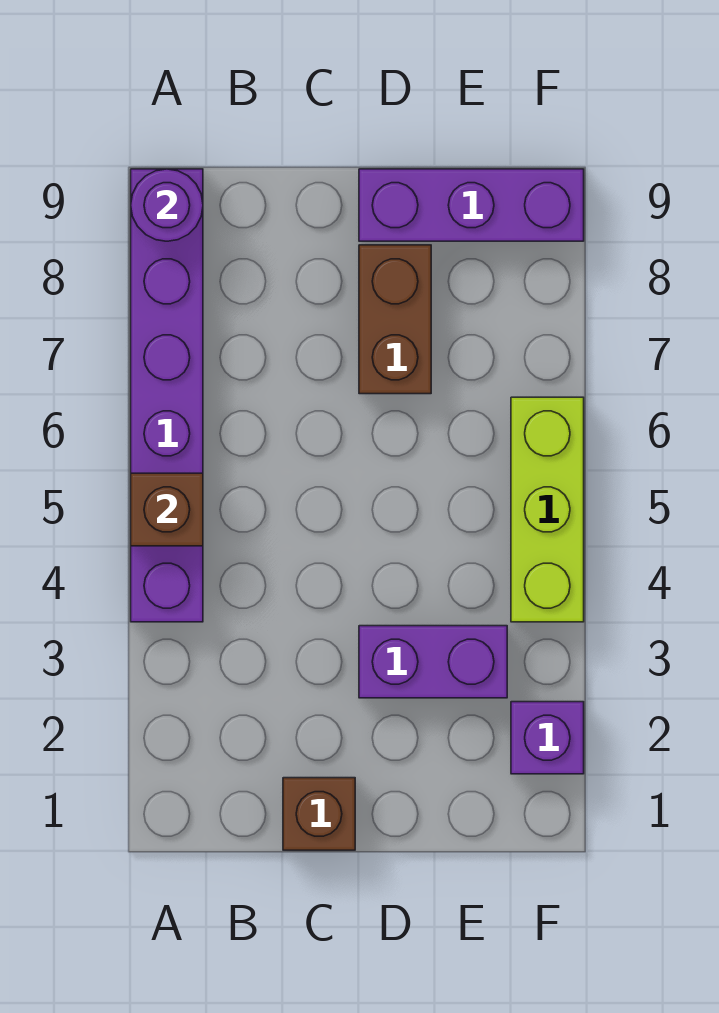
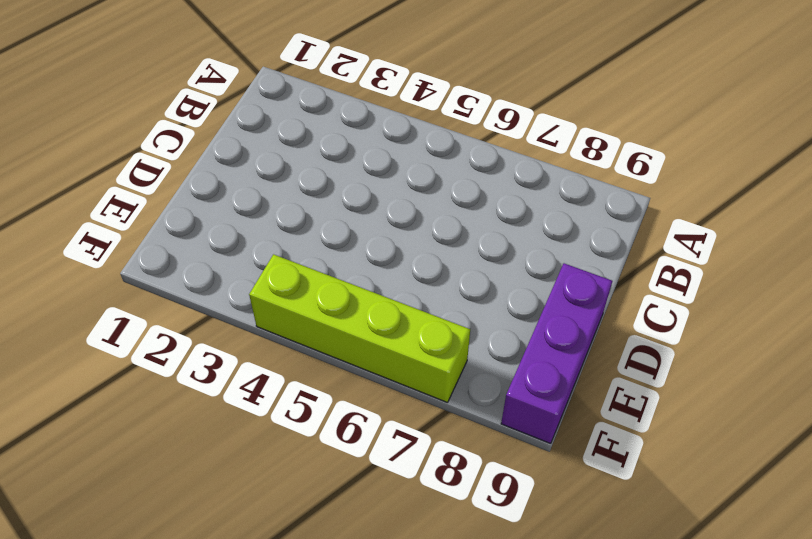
lime brick F4:F7 level 1 -> lime brick F4:F6 level 1
none -> purple brick A4:A9 level 1
none -> brown brick C1 level 1

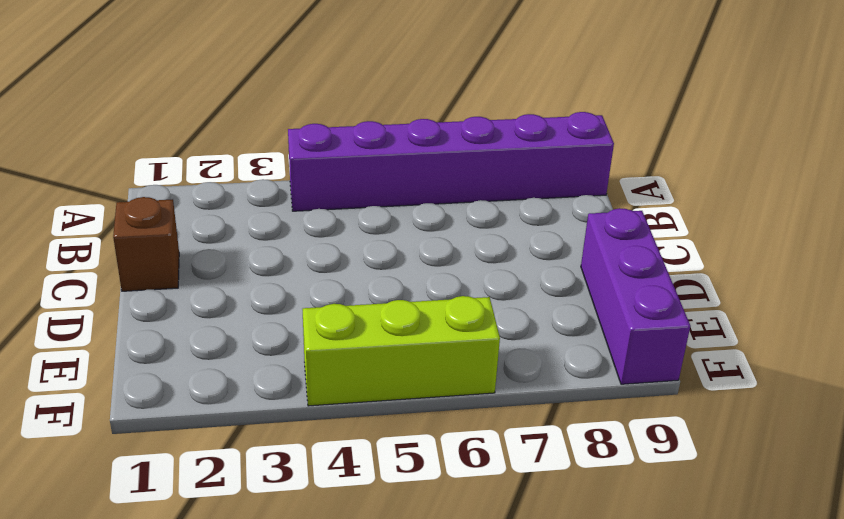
none -> purple brick D3:E3 level 1
none -> brown brick D7:D8 level 1

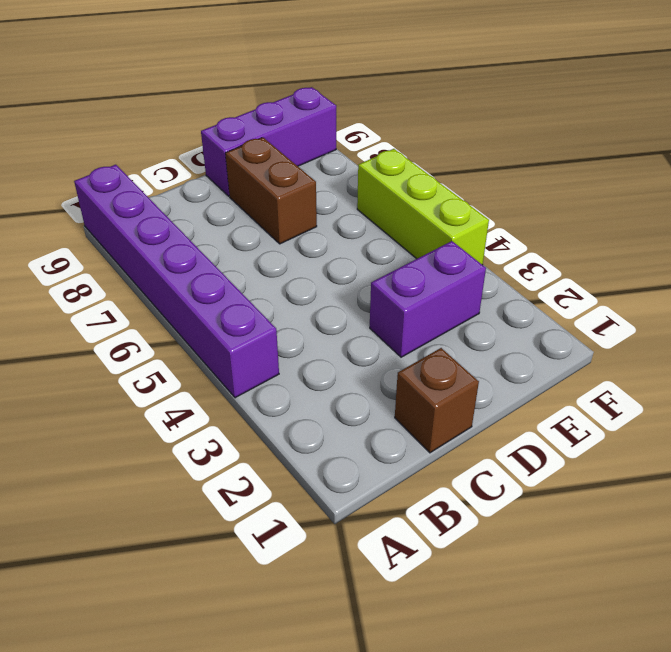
none -> purple brick F2 level 1
none -> brown brick A5 level 2

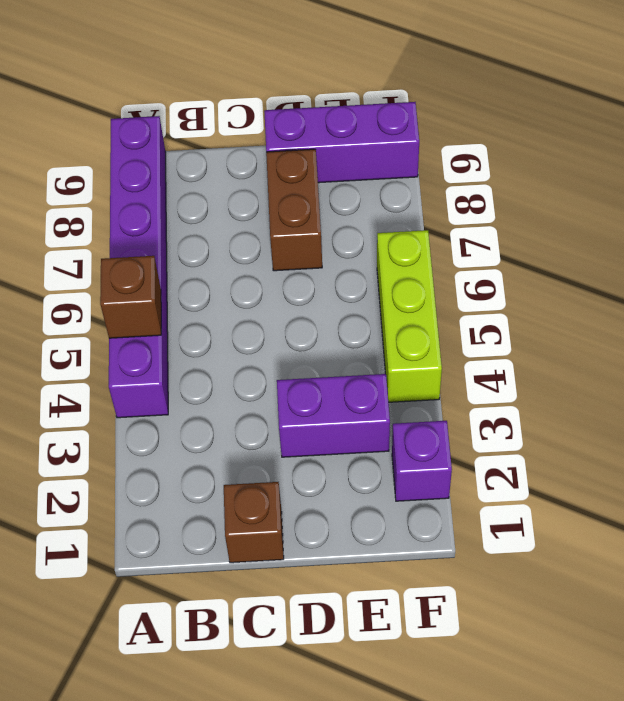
none -> purple round brick A9 level 2

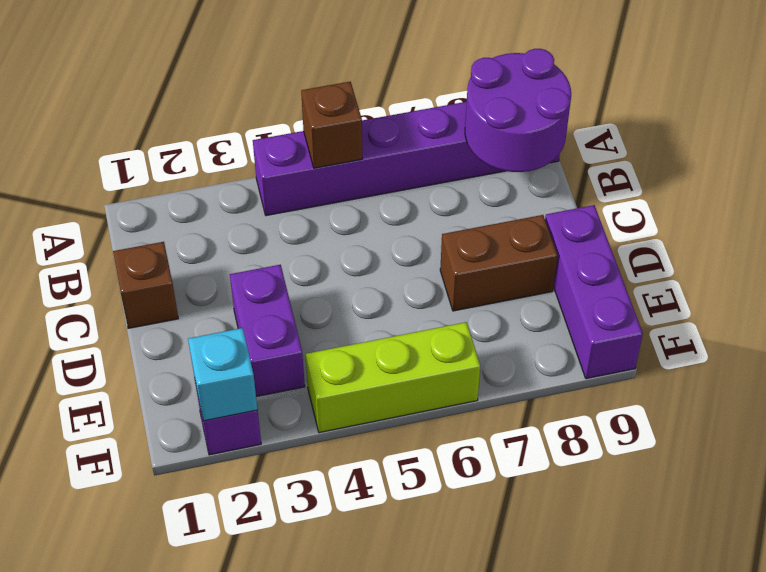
purple round brick A8:B9 level 2 -> purple round brick A9 level 2
cyan brick F2 level 2 -> none

